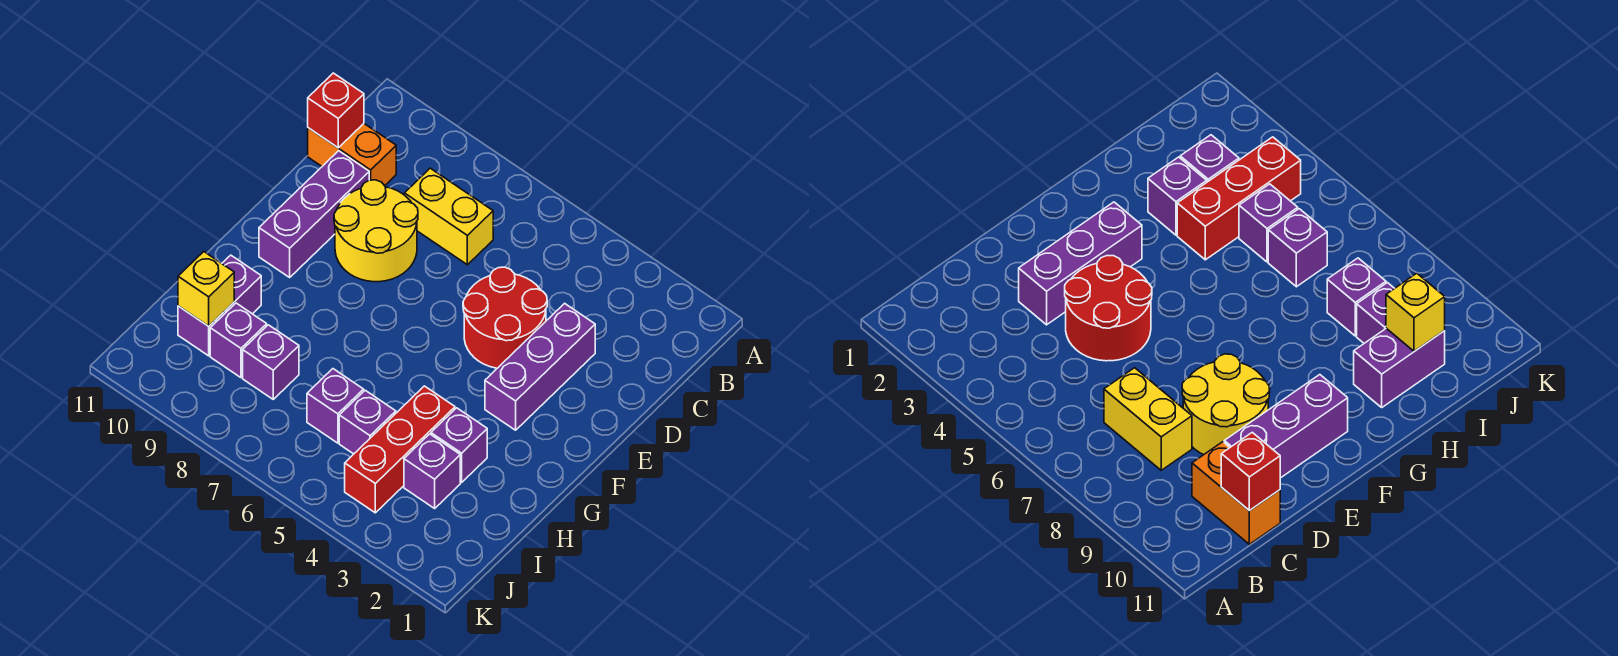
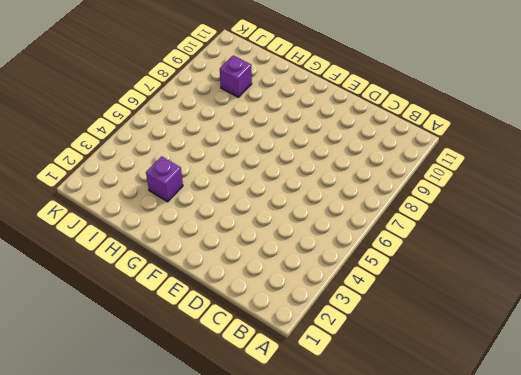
none -> yellow brick C7:C8 level 1
none -> orange brick C10:C11 level 1
none -> purple brick D3:F3 level 1

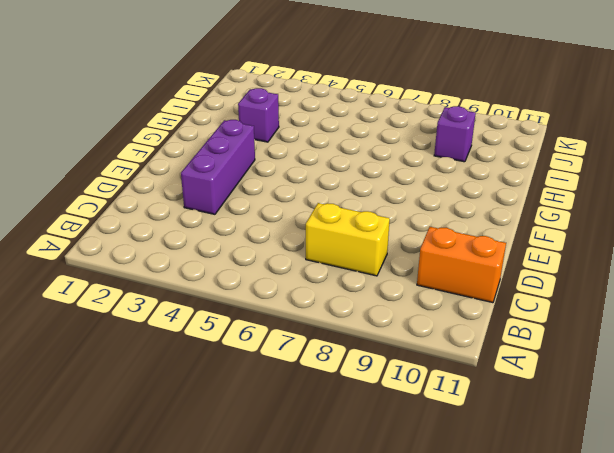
none -> red round brick D4:E5 level 1
none -> yellow round brick D8:E9 level 1
none -> purple brick D10:F10 level 1

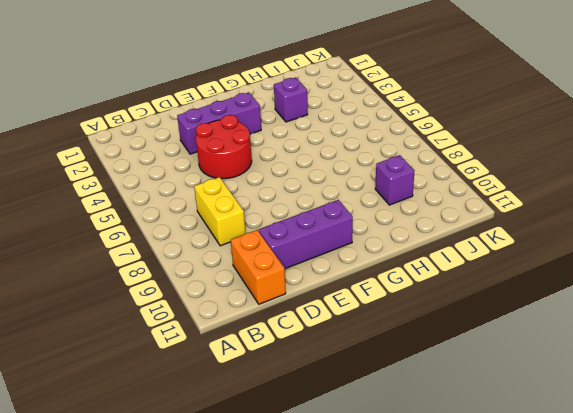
none -> yellow round brick D8:E9 level 1
none -> red brick H4:J4 level 1
none -> purple brick H10:I10 level 1

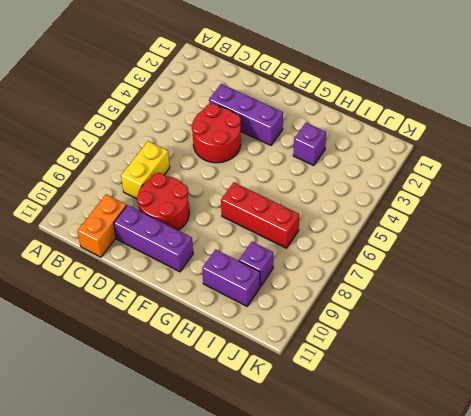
red round brick D8:E9 level 1 -> yellow round brick D8:E9 level 1
red brick G7:I7 level 1 -> red brick H4:J4 level 1
none -> purple brick I3 level 1
none -> purple brick I5 level 1
none -> purple brick I6 level 1

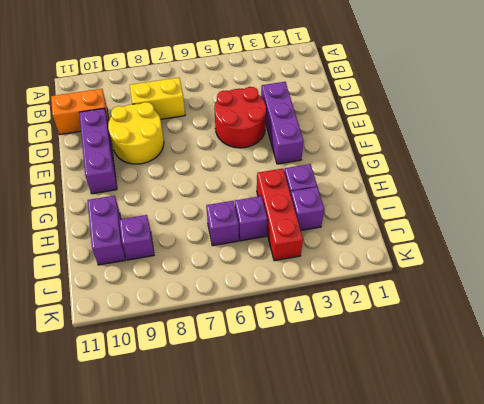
none -> purple brick I8 level 1
none -> red brick C11 level 2
none -> yellow brick I10 level 2

